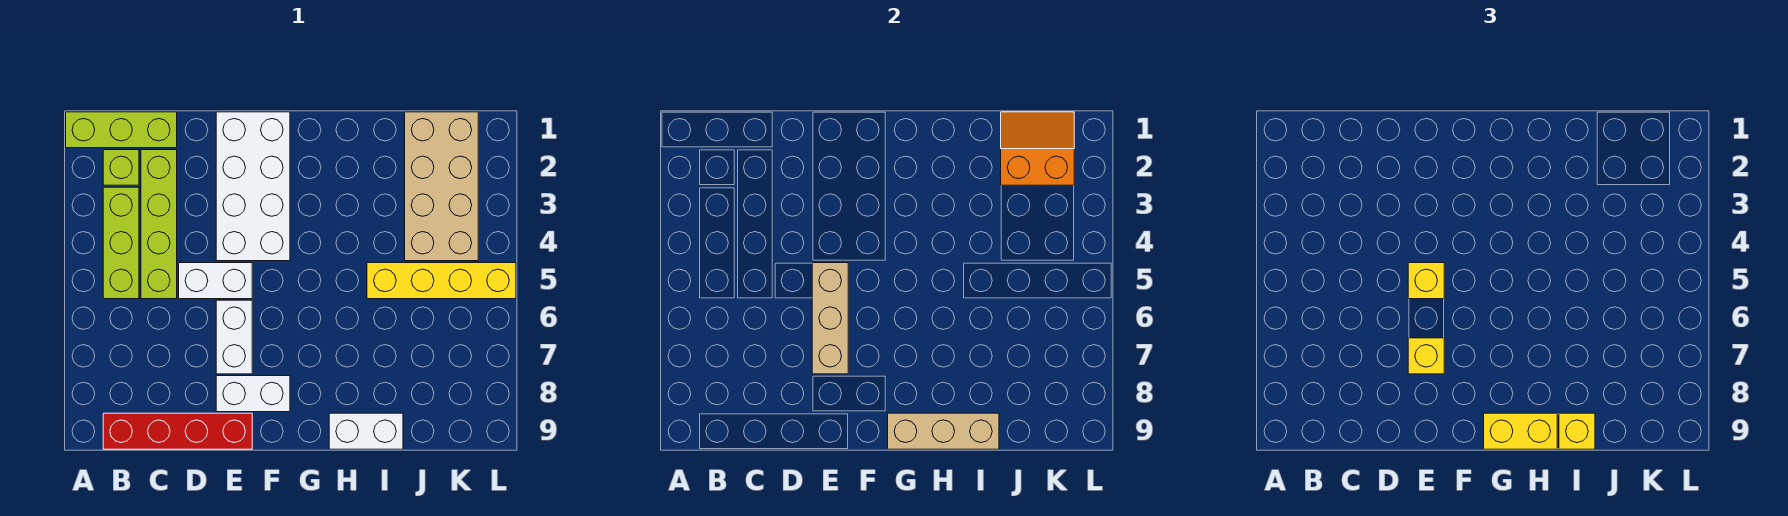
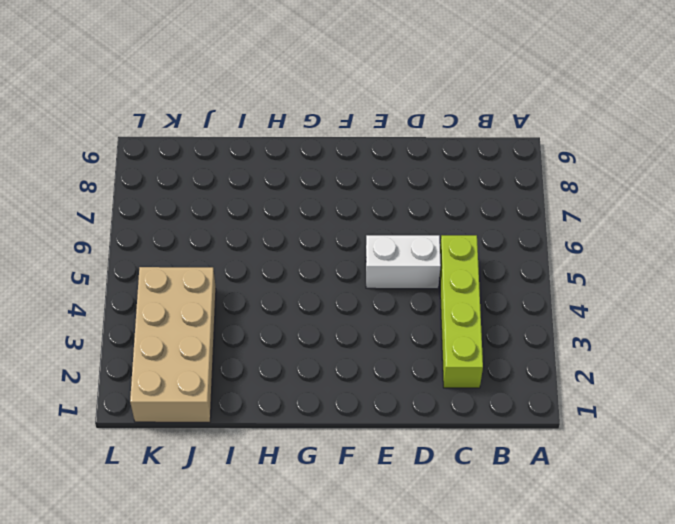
none -> lime brick A1:C1 level 1
none -> lime brick B2 level 1
none -> lime brick B3:B5 level 1

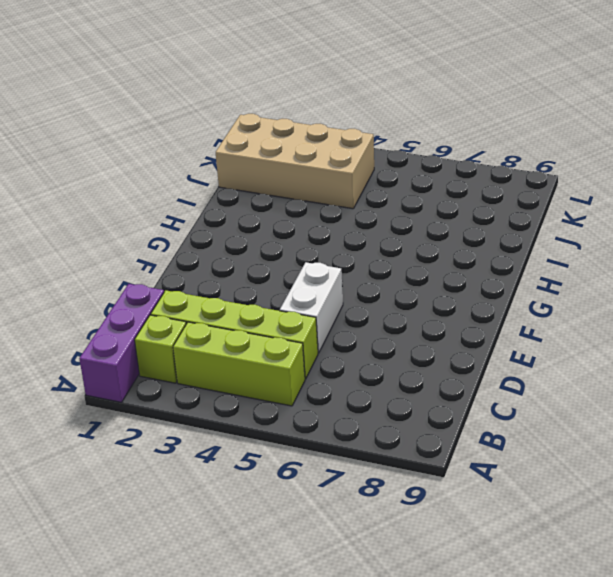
purple brick A1:C1 level 1 -> lime brick A1:C1 level 1
none -> red brick B9:E9 level 1
none -> white brick E1:F4 level 1
none -> white brick E6:E7 level 1

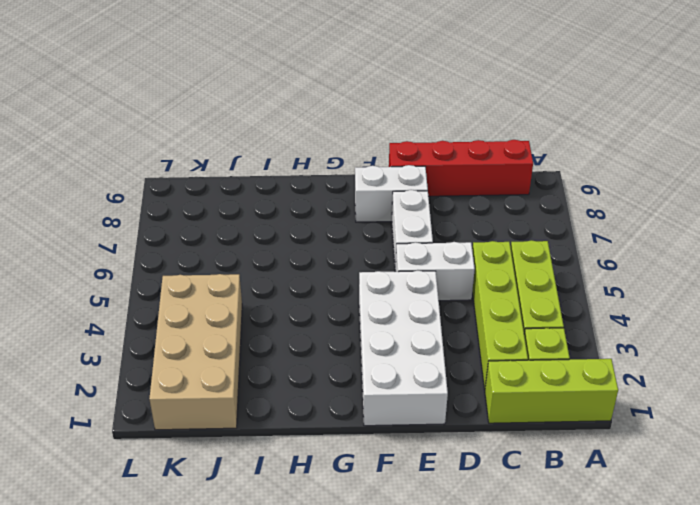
none -> white brick H9:I9 level 1
none -> yellow brick I5:L5 level 1
none -> tan brick E5:E7 level 2

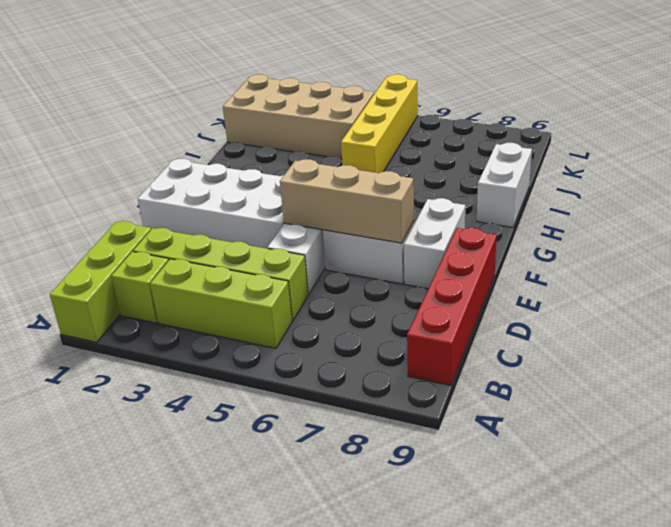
none -> tan brick G9:I9 level 2
none -> orange slope J1:K2 level 2 top 2
none -> yellow brick E5 level 3

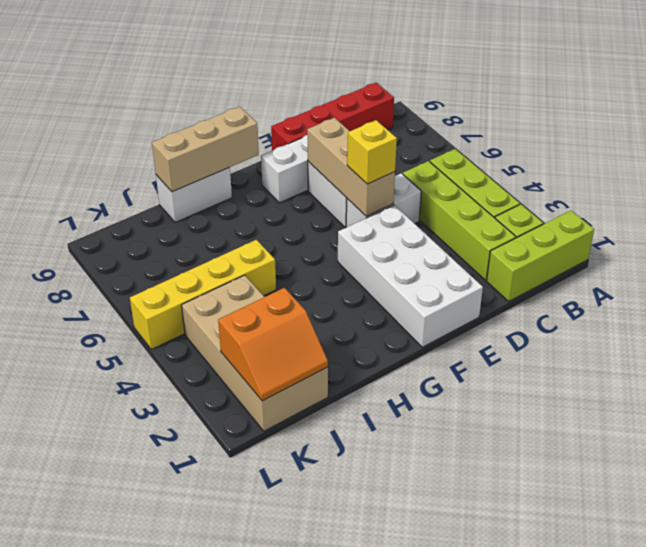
none -> yellow brick E7 level 3
none -> yellow brick G9:H9 level 3
none -> yellow brick I9 level 3

